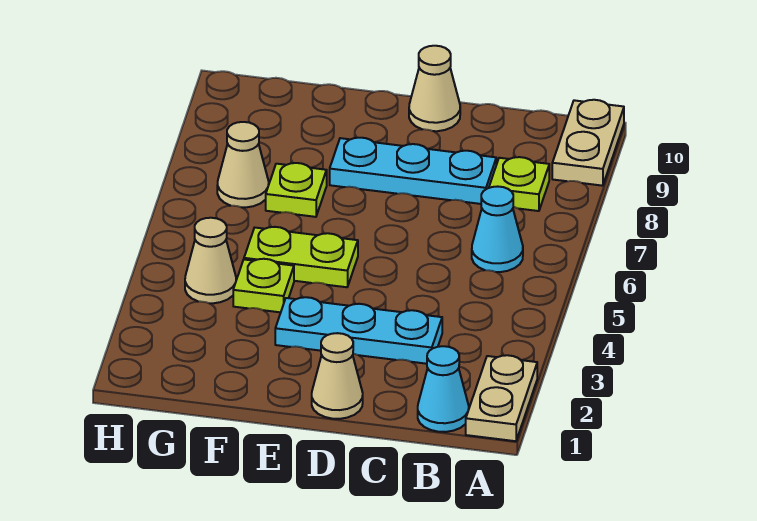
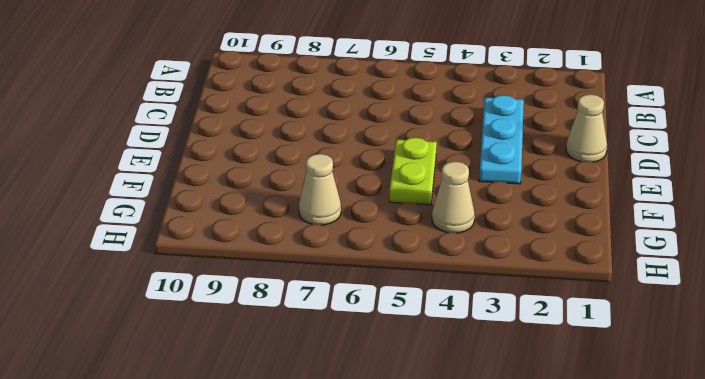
none -> tan plate A1:A2 level 1
none -> tan plate A9:A10 level 1
none -> cyan cone B1 level 1

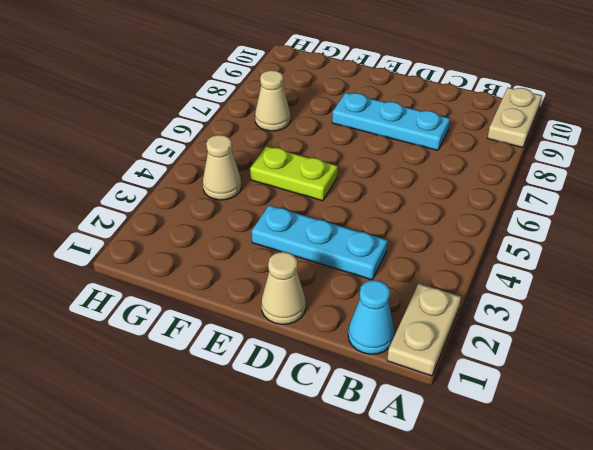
none -> cyan cone B6 level 1
none -> lime plate B8 level 1
none -> tan cone D10 level 1

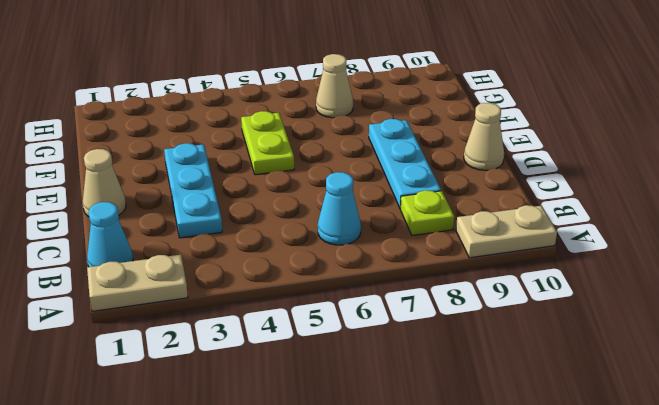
none -> lime plate F4 level 1
none -> lime plate F7 level 1
none -> tan cone G4 level 1

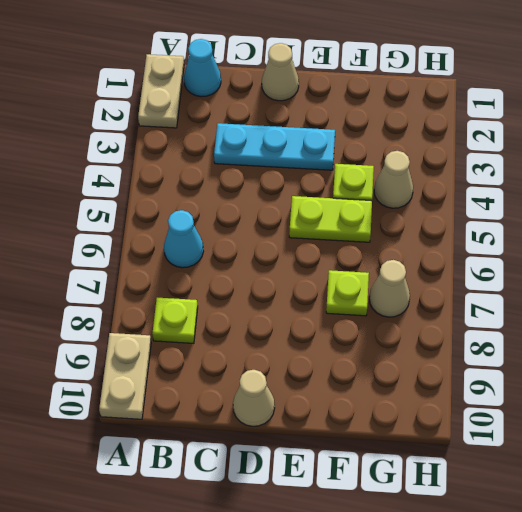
none -> cyan plate C8:E8 level 1

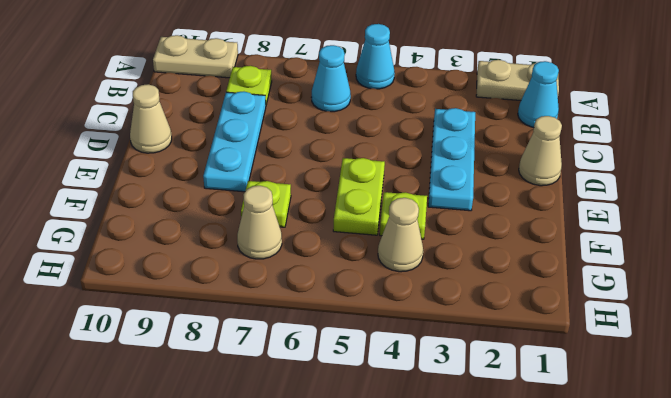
cyan cone A5 level 1 -> none

